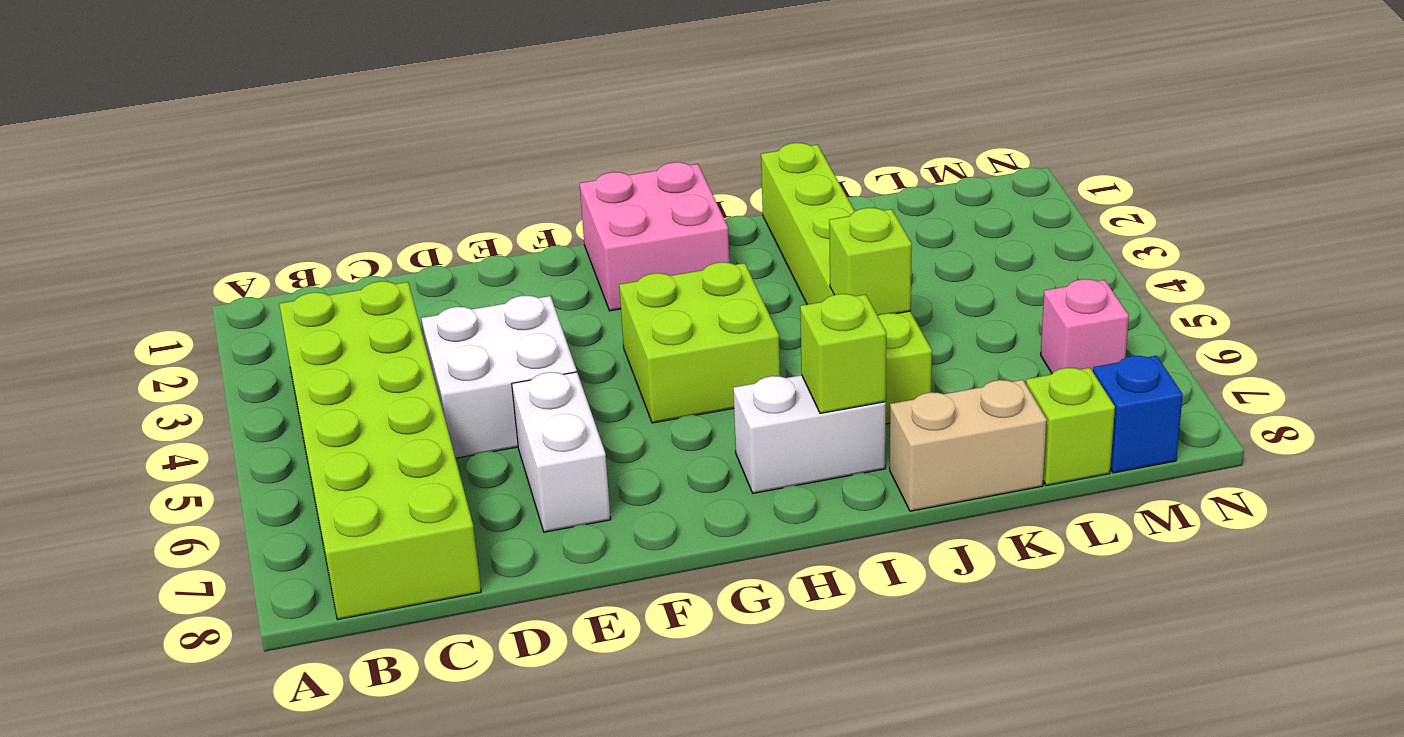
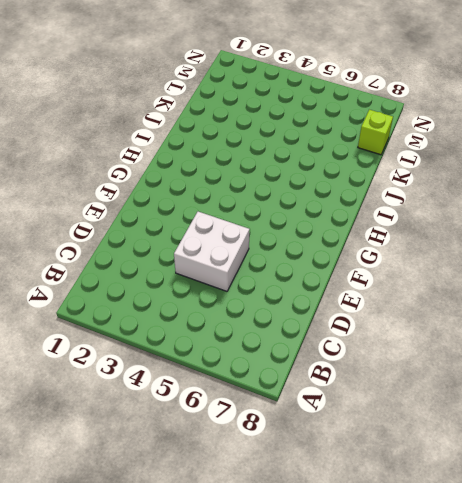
none -> lime brick B3:C8 level 1
none -> white brick E6:E7 level 1
none -> pink brick G1:H2 level 1

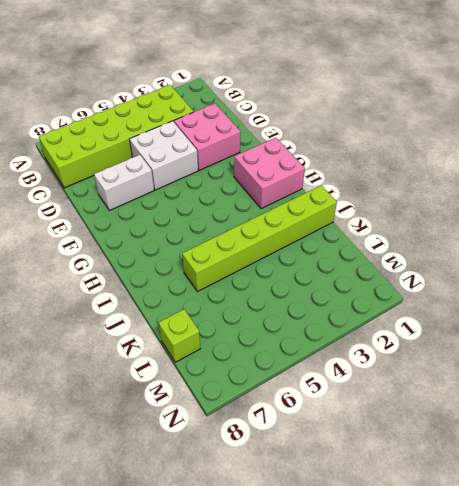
pink brick D2:E3 level 1 -> none
none -> lime brick G4:H5 level 1
none -> white brick H7:I7 level 1
none -> tan brick J8:K8 level 1

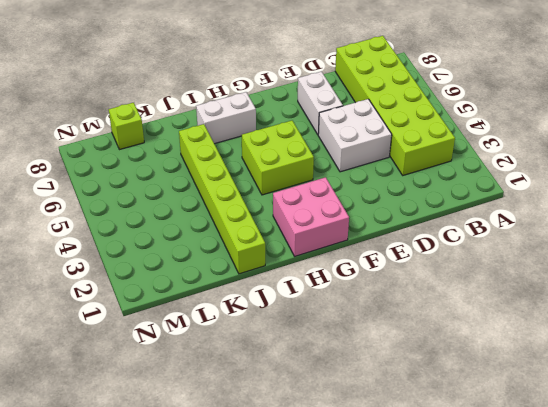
none -> tan brick J8:K8 level 1
none -> pink brick M6 level 1
none -> blue brick M8 level 1

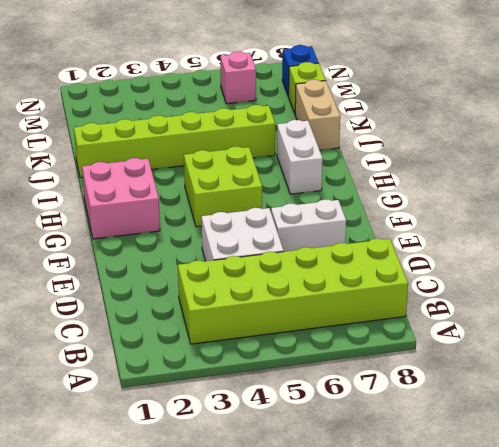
none -> lime brick I7 level 2
none -> lime brick J5 level 2

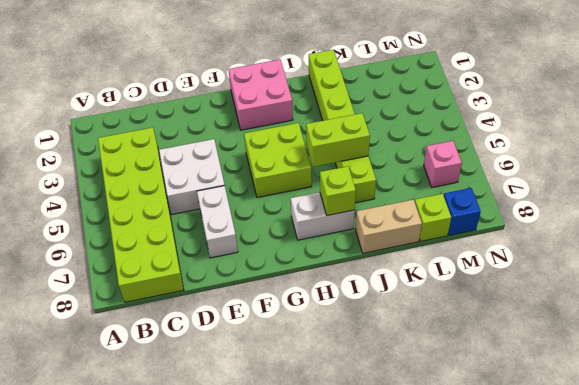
lime brick I5:J5 level 2 -> lime brick J5 level 2

